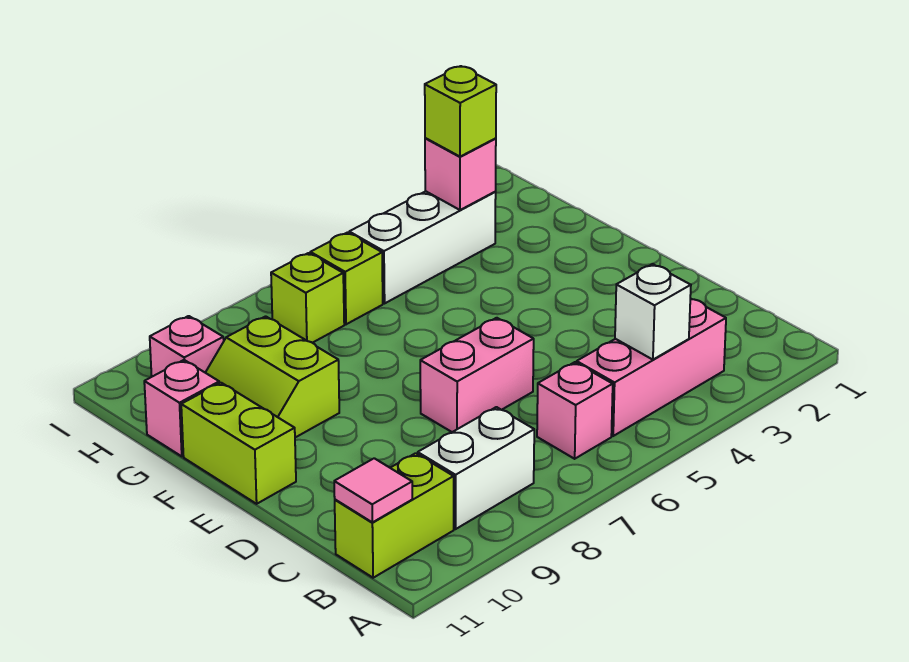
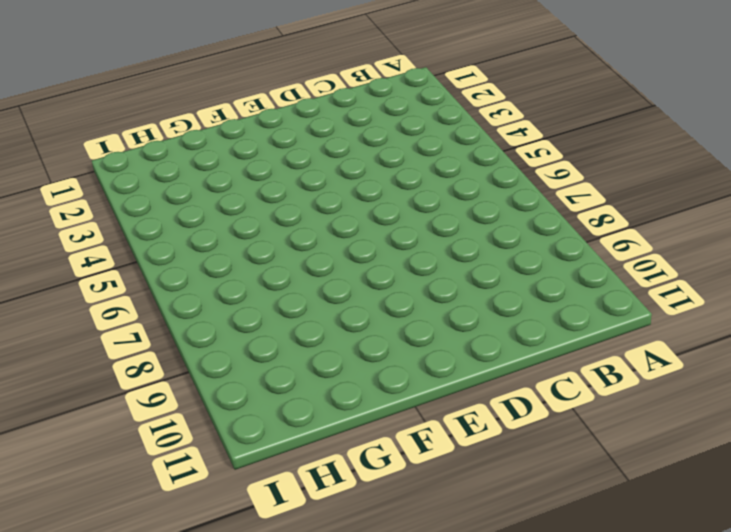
none -> pink brick B3:B5 level 1
none -> pink brick B6 level 1
none -> white brick B8:B9 level 1

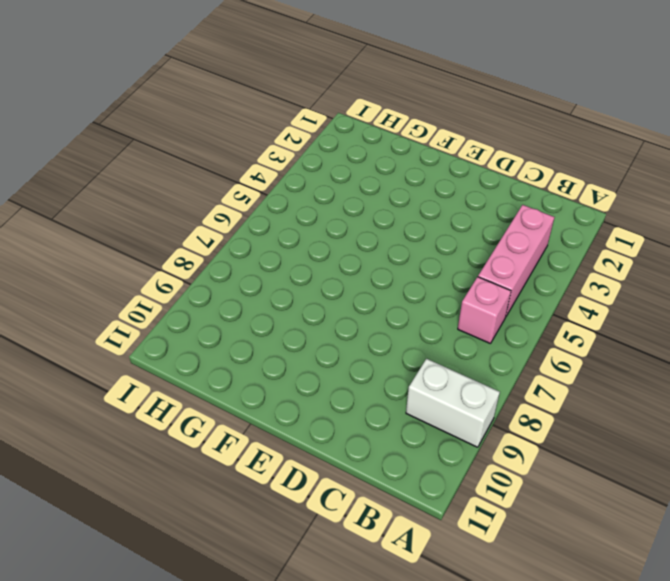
white brick A9:B9 level 1 -> white brick B8:B9 level 1
none -> lime brick B10:B11 level 1
none -> pink brick D6:D7 level 1
none -> lime brick E11:F11 level 1

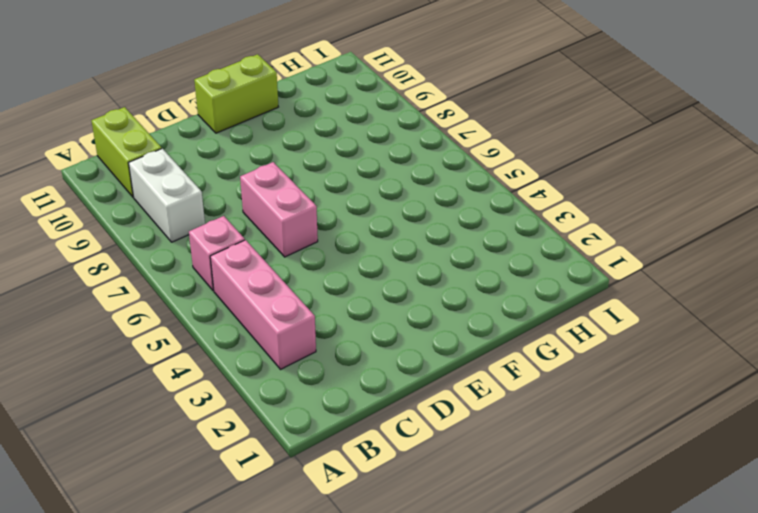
none -> lime slope F9:G10 level 1 top 9
none -> pink brick G11 level 1
none -> white brick H3:H5 level 1

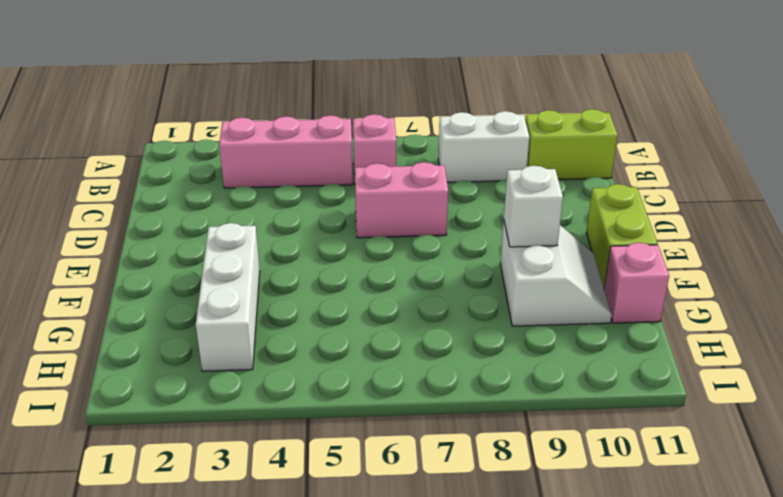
white brick F3:H3 level 1 -> white brick H3:H5 level 1
white slope F9:G10 level 1 top 9 -> lime slope F9:G10 level 1 top 9
white brick F9 level 2 -> white brick B4 level 2
none -> lime brick H6 level 1
none -> lime brick H7 level 1
none -> pink brick H10 level 1

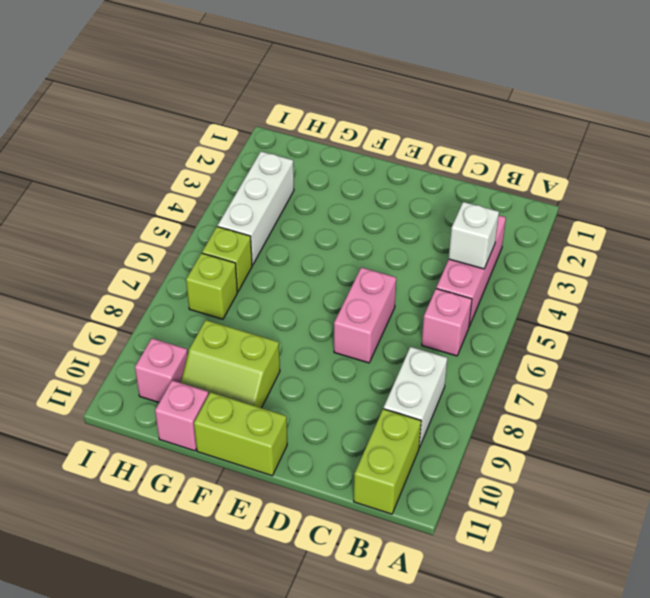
none -> pink tile B11 level 2
none -> pink brick H3 level 2
none -> lime brick H3 level 3

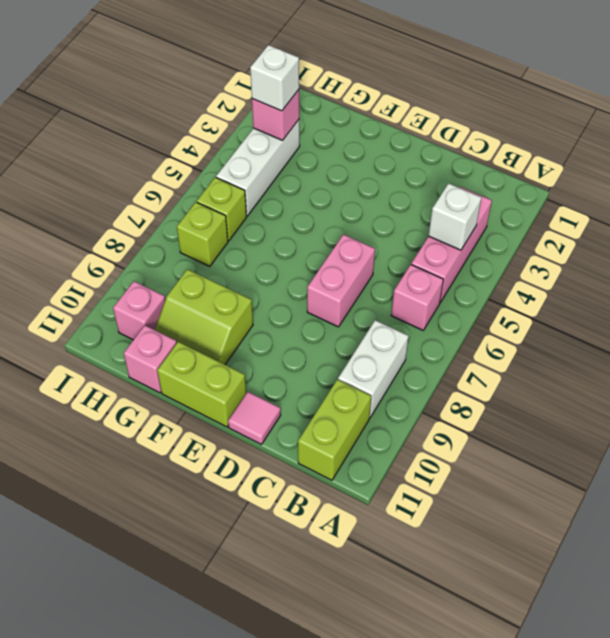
pink tile D11 level 1 -> pink tile B11 level 2
white brick H3 level 3 -> lime brick H3 level 3

